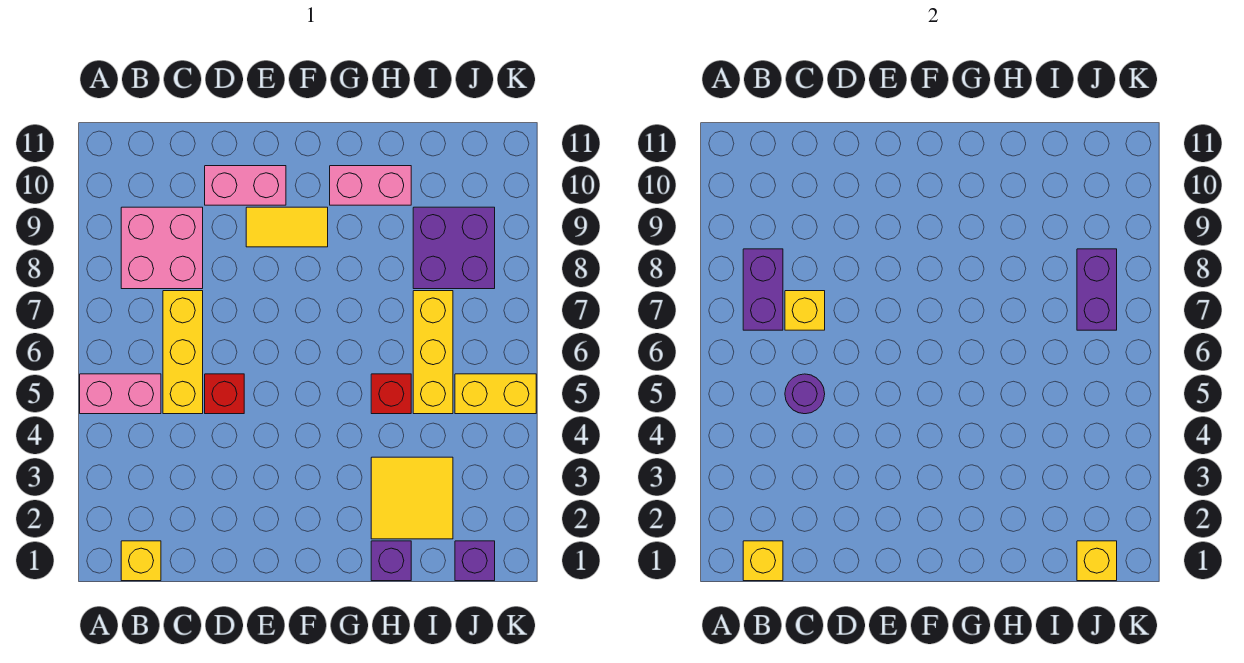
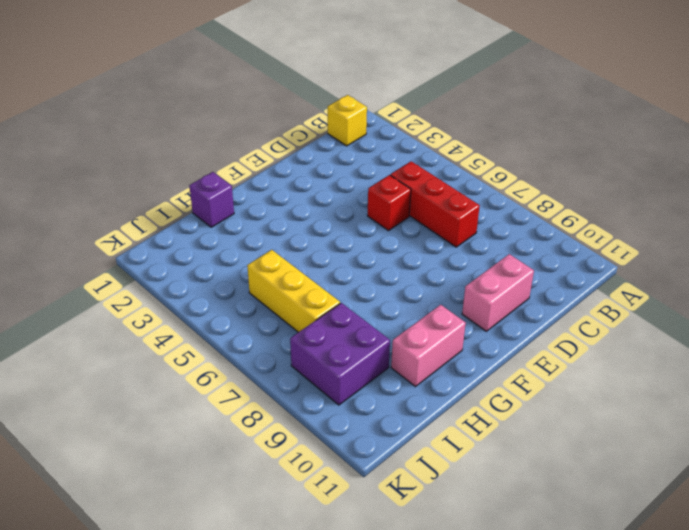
red brick C5:C7 level 1 -> yellow brick C5:C7 level 1
none -> pink brick A5:B5 level 1
none -> pink brick B8:C9 level 1
none -> yellow tile E9:F9 level 1

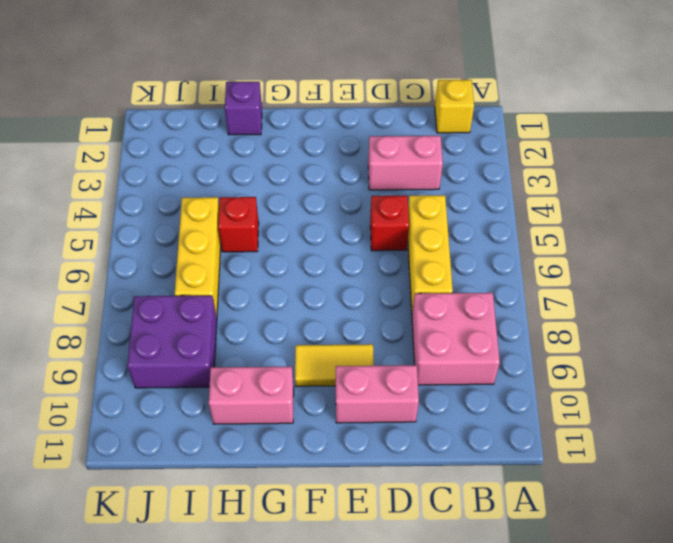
pink brick C3:D3 level 1 -> pink brick A5:B5 level 1
none -> yellow tile H2:I3 level 1
none -> purple brick J1 level 1
none -> yellow brick J5:K5 level 1

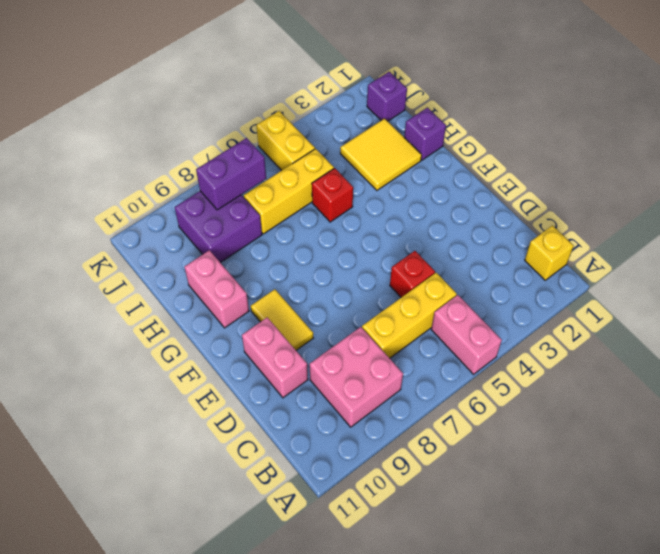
none -> yellow brick B1 level 2
none -> purple brick B7:B8 level 2
none -> purple round brick C5 level 2

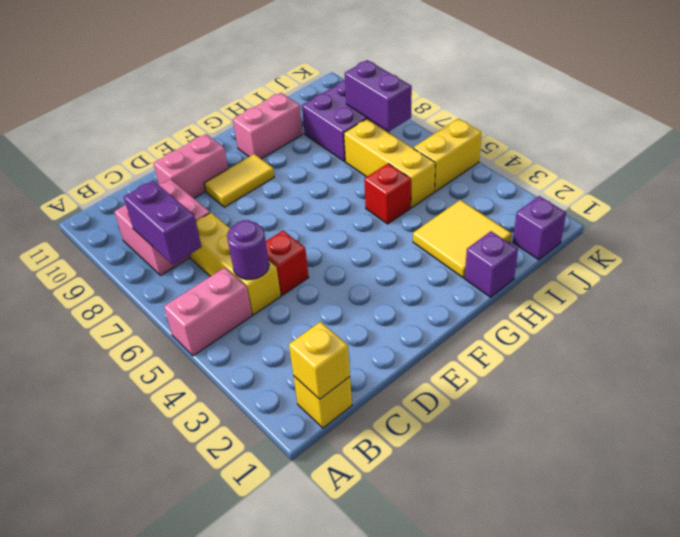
none -> yellow brick C7 level 2
none -> yellow brick J1 level 2

